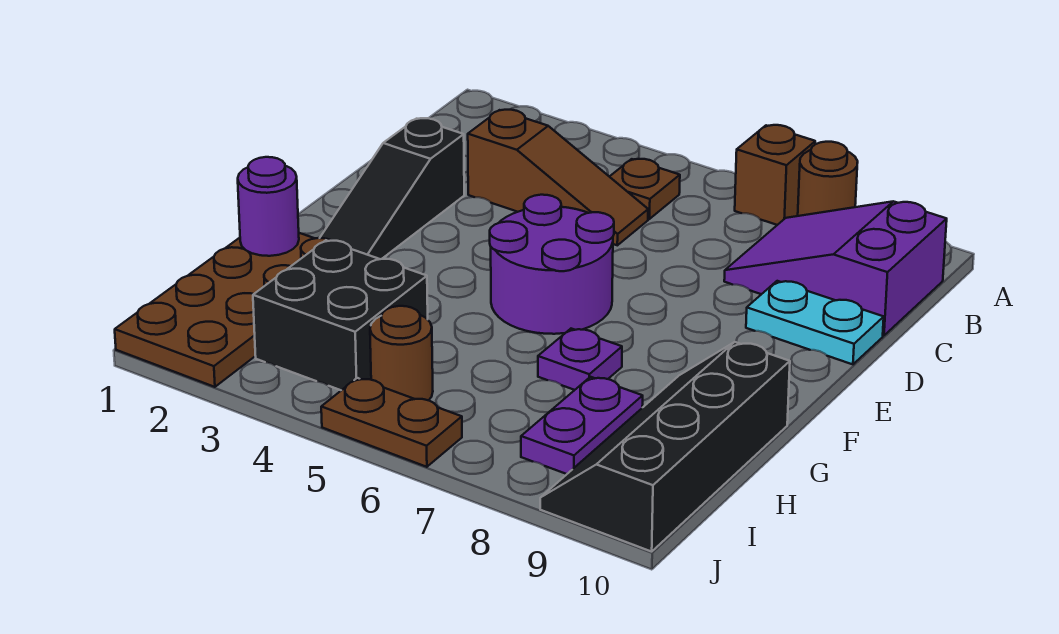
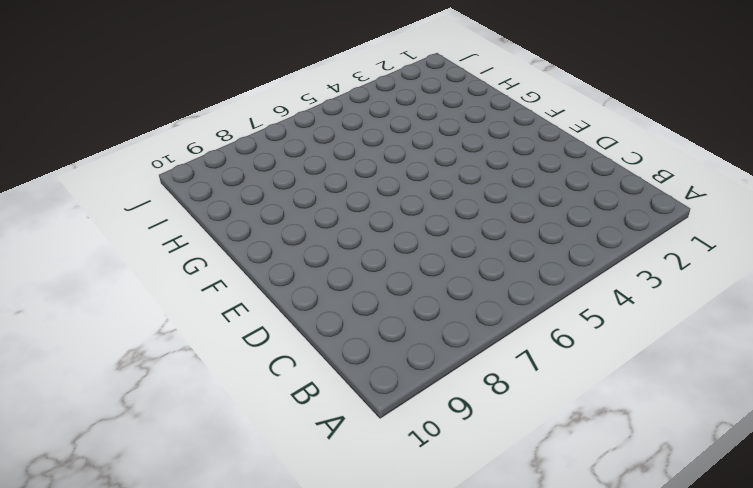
none -> brown brick A7 level 1
none -> brown round brick A8 level 1
none -> brown plate B5 level 1

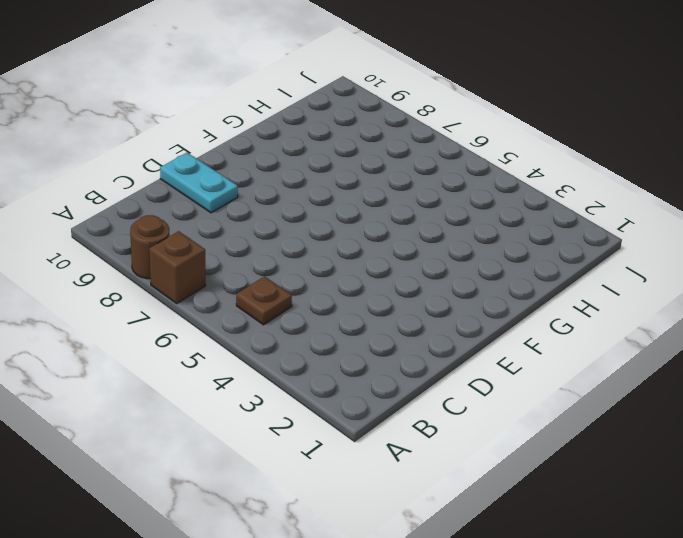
none -> purple slope B8:C10 level 1 top 10
none -> brown slope C3:C5 level 1 top 3
none -> black slope D2:F2 level 1 top D

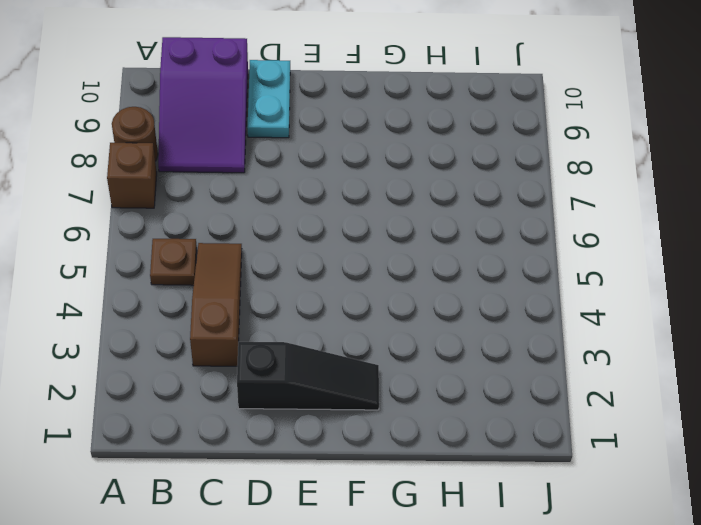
none -> purple round brick E5:F6 level 1
none -> brown plate G1:J2 level 1
none -> purple plate G7 level 1

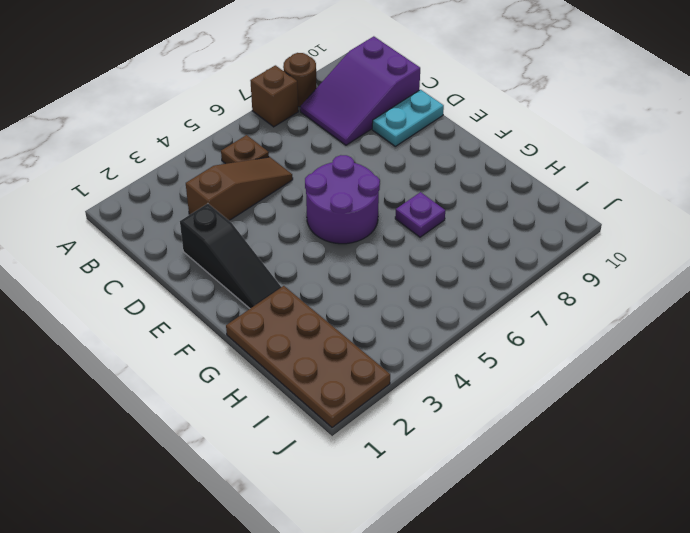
none -> black slope G9:J10 level 1 top 10
none -> black brick H3:I4 level 1
none -> purple plate H8:I8 level 1

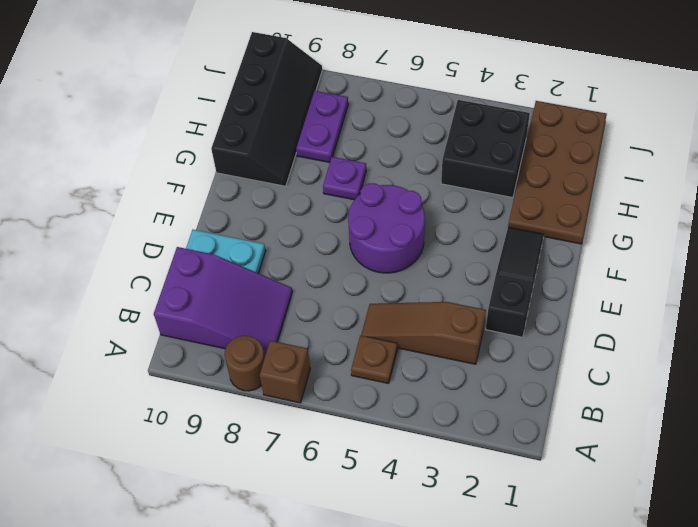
none -> brown round brick I5 level 1
none -> brown plate J5:J6 level 1
none -> purple round brick G1 level 2

